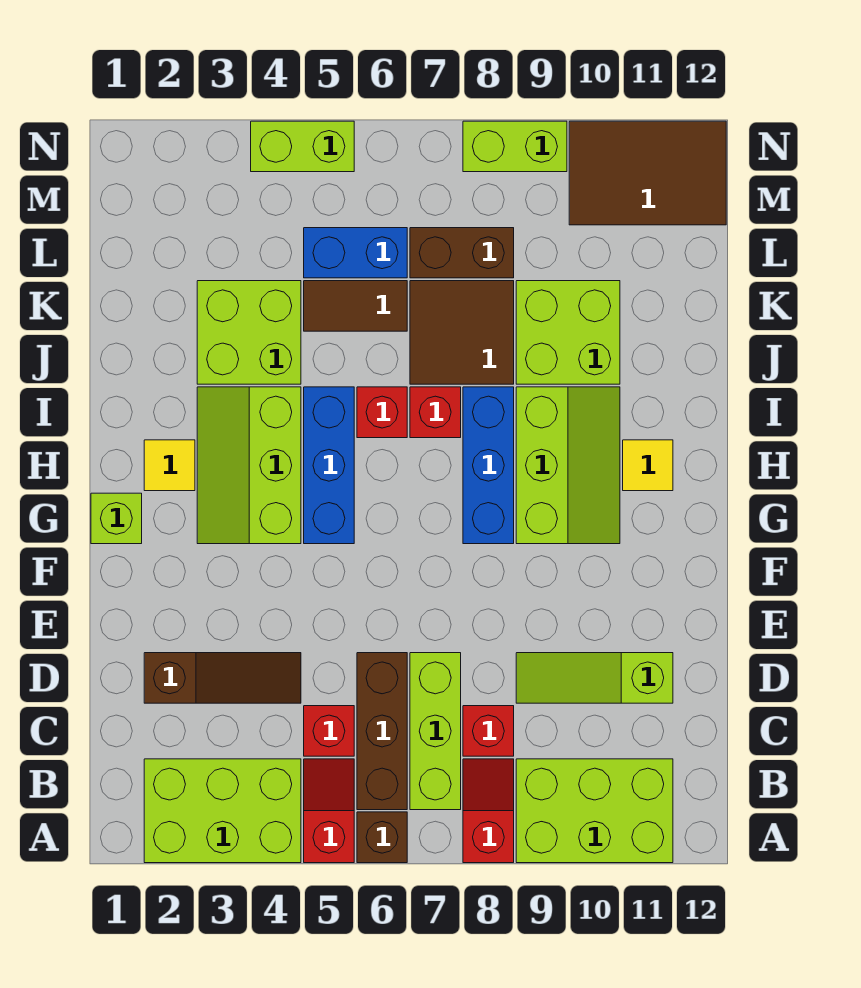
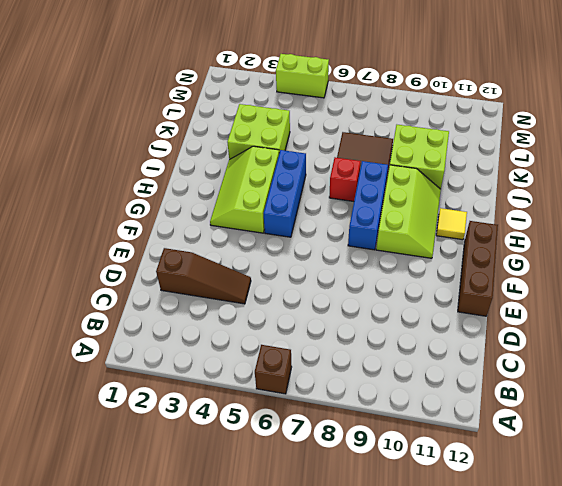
brown brick E12:G12 level 1 -> brown brick B6:D6 level 1
none -> lime brick A2:B4 level 1
none -> red slope A5:B5 level 1 top A
none -> red slope A8:B8 level 1 top A

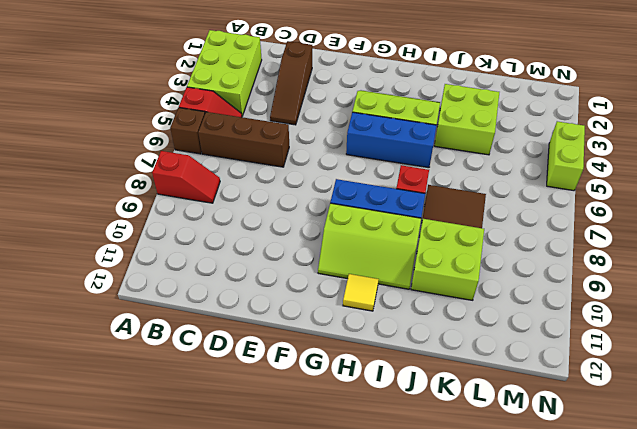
none -> lime brick A9:B11 level 1
none -> lime brick B7:D7 level 1
none -> red brick C5 level 1

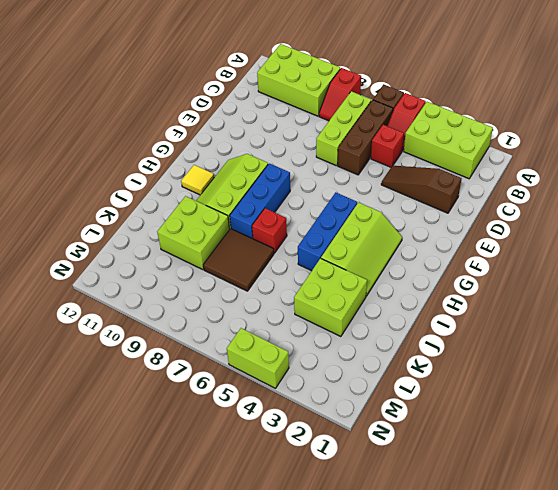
none -> red brick C8 level 1
none -> lime slope D9:D11 level 1 top 11
none -> lime brick G1 level 1

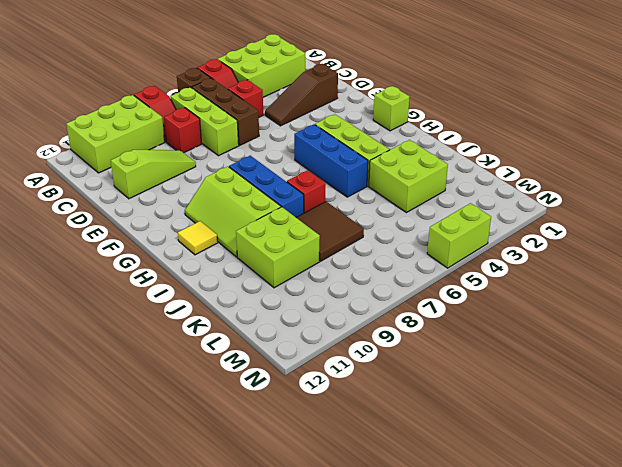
none -> yellow tile H2 level 1
none -> red brick I6 level 1
none -> brown tile K5:K6 level 1

